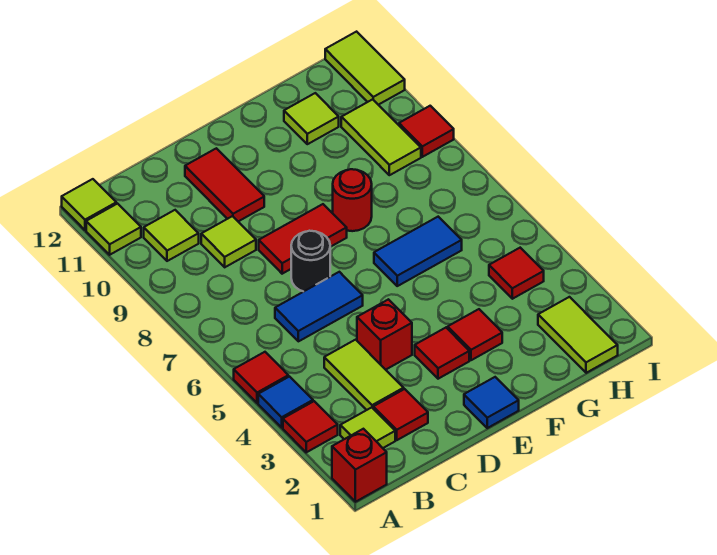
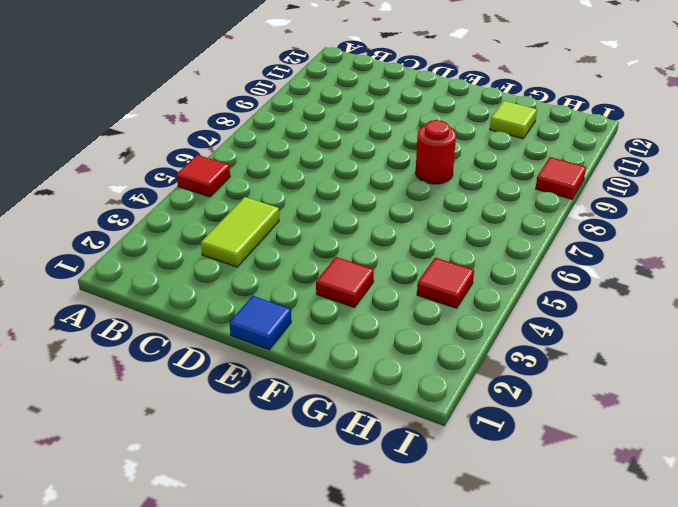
none -> red brick A1 level 1
none -> red tile A3 level 1
none -> blue tile A4 level 1

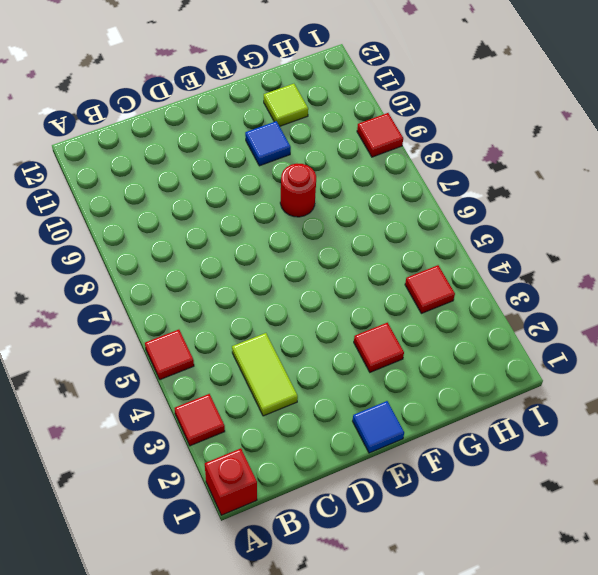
blue tile F10 level 1 -> blue tile A4 level 1
none -> lime tile A11 level 1
none -> lime tile A12 level 1
none -> lime tile B2 level 1

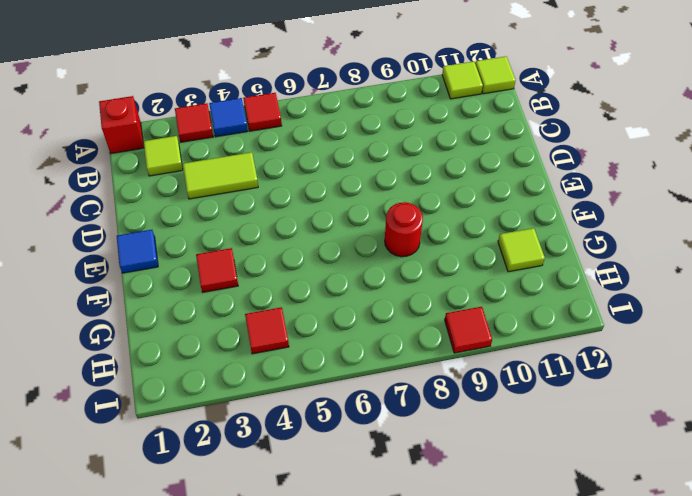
none -> lime tile B10 level 1
none -> red tile C2 level 1
none -> blue tile C6:D6 level 1

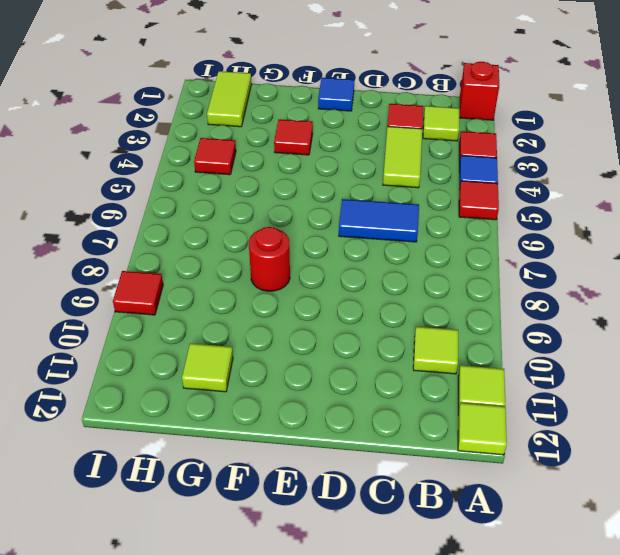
none -> lime tile C9 level 1
none -> red brick D4 level 1
none -> black round brick D7 level 1

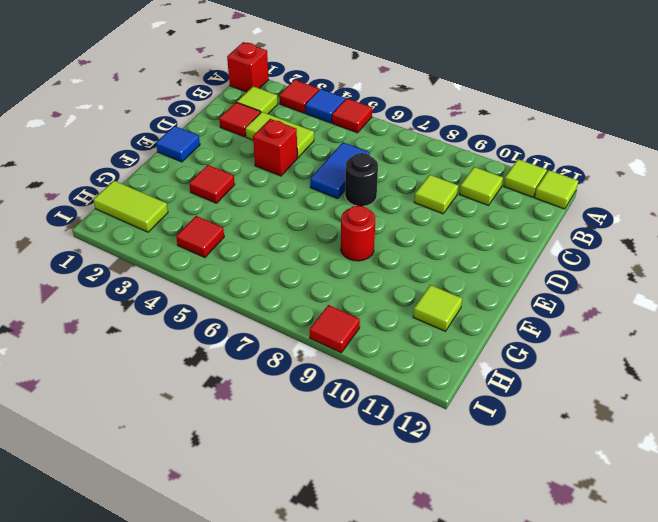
none -> red tile D8:E8 level 1
none -> red tile D10:D11 level 1
none -> red tile E3 level 1

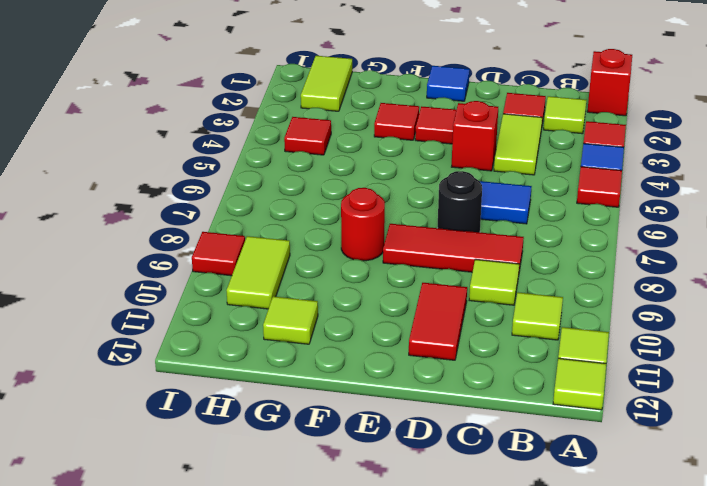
red tile C8:E8 level 1 -> red tile D8:E8 level 1
none -> blue tile F6:G6 level 1
none -> lime tile I11:I12 level 1

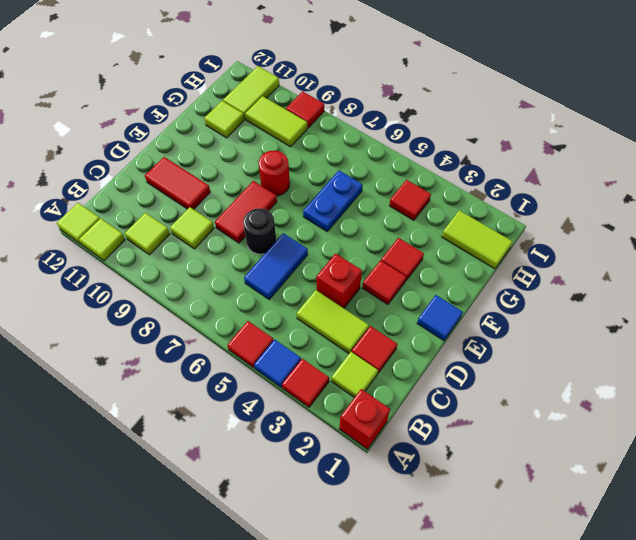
blue plate F6:G6 level 1 -> blue tile F6:G6 level 1
lime tile H11:I11 level 1 -> lime tile I11:I12 level 1

